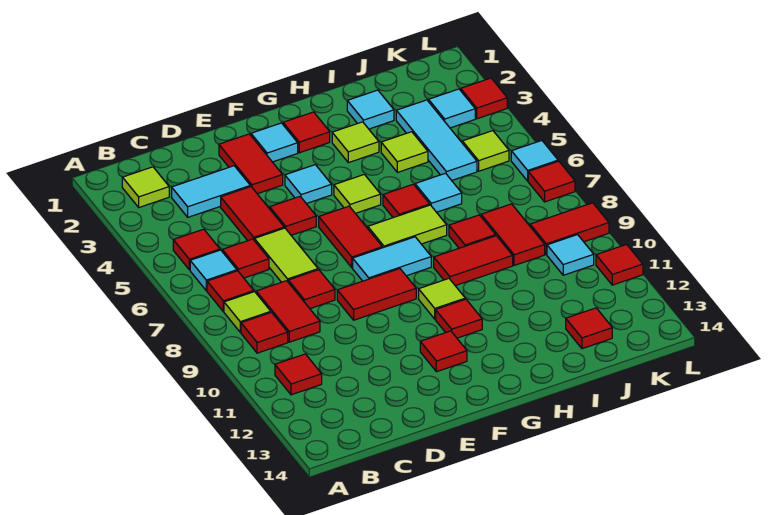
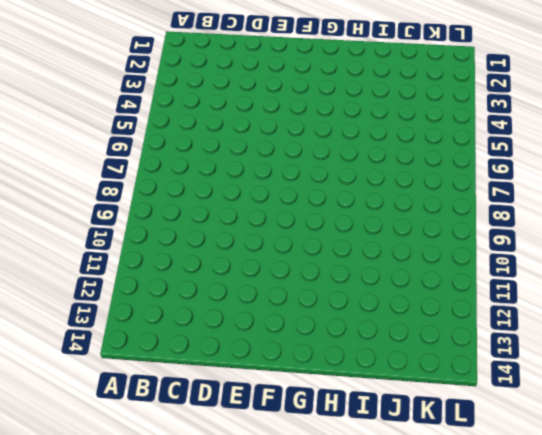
none -> lime tile B2 level 1
none -> red tile B5 level 1
none -> cyan tile B6 level 1
none -> red tile B7 level 1

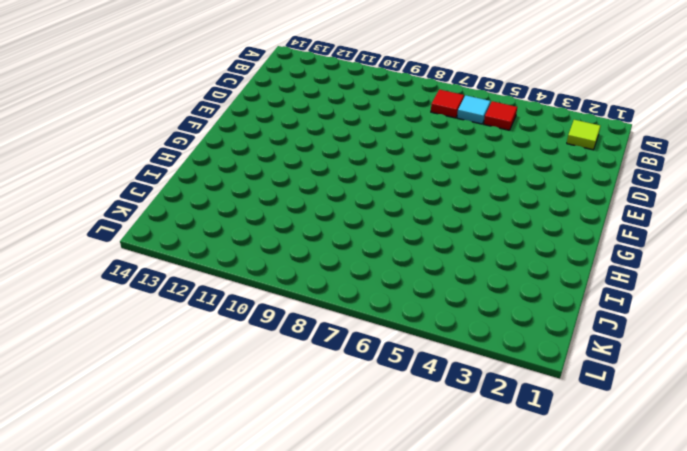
none -> lime tile B8 level 1
none -> red tile B9 level 1
none -> red tile B11 level 1
none -> cyan tile C3:D3 level 1

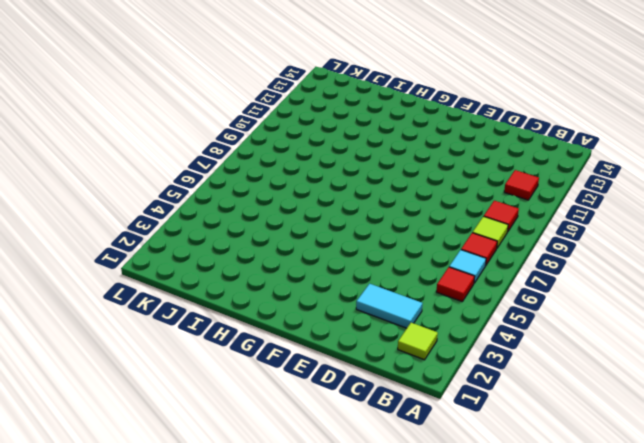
none -> red tile C6 level 1
none -> red tile C8:C9 level 1
none -> red tile D4:D5 level 1
none -> lime tile D6:D7 level 1

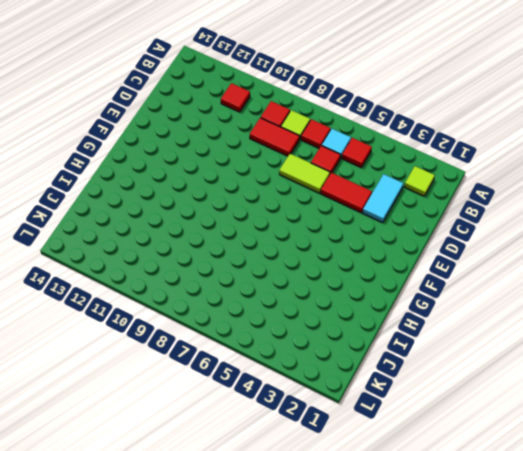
none -> red tile D8 level 1
none -> red tile E2:E3 level 1
none -> red tile E5 level 1
none -> red tile E9:F9 level 1

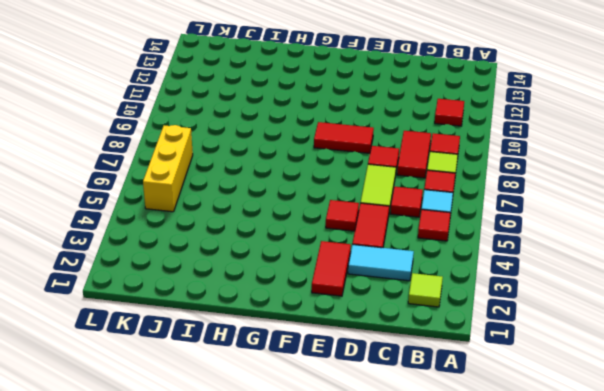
yellow brick K5:K7 level 1 -> lime tile K5 level 1
none -> cyan tile F2 level 1
none -> cyan tile F4 level 1
none -> red tile F6:F7 level 1
none -> cyan tile F8:G8 level 1

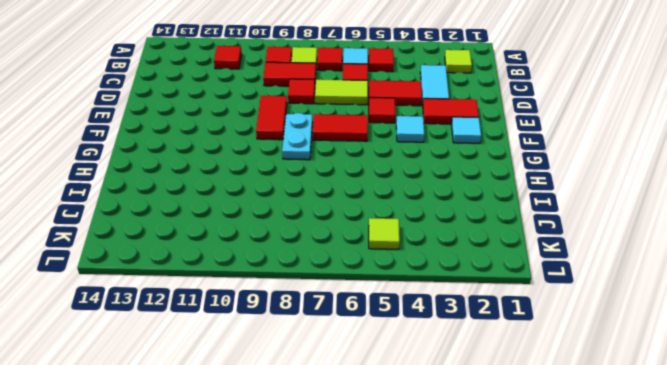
cyan plate F8:G8 level 1 -> cyan tile F8:G8 level 1
none -> red tile F12 level 1
none -> red tile G2 level 1
none -> lime tile G5 level 1
none -> lime tile G7:H7 level 1

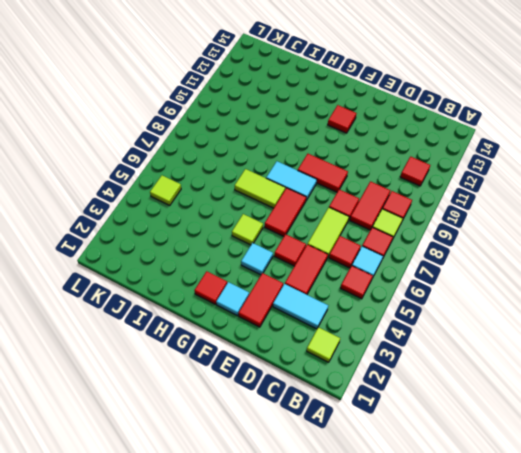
none -> lime tile G10 level 1
none -> red tile G11 level 1
none -> lime tile H3 level 1
none -> red tile H6 level 1

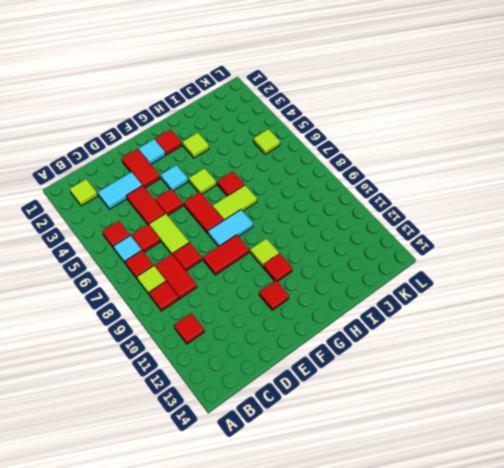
none -> red tile H9:I9 level 1
none -> cyan tile I2 level 1
none -> lime tile I4 level 1
none -> cyan tile I6 level 1

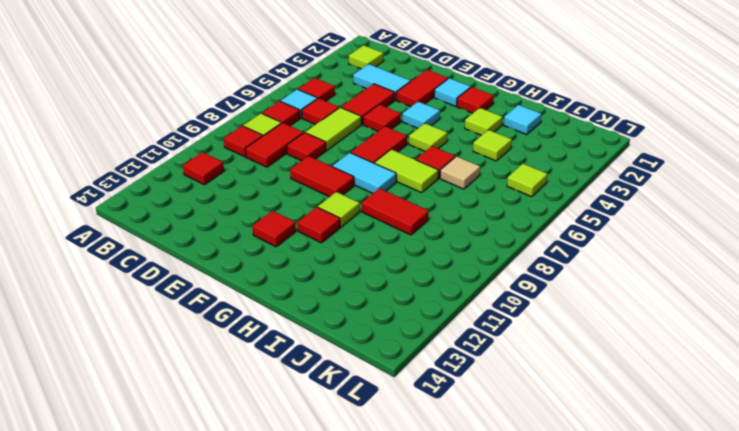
tan tile I6 level 1 -> cyan tile I6 level 1
none -> red tile I8 level 1
none -> cyan tile J3:J5 level 1
none -> red tile J8:J9 level 1
none -> red tile J13 level 1

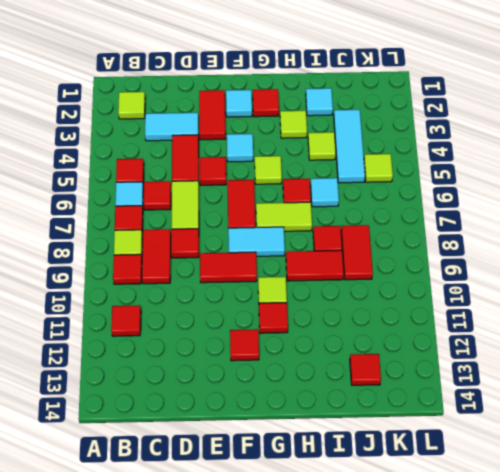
none -> cyan tile K3 level 1
none -> red tile K9:L9 level 1
none -> cyan tile K10 level 1
none -> red tile L3 level 1

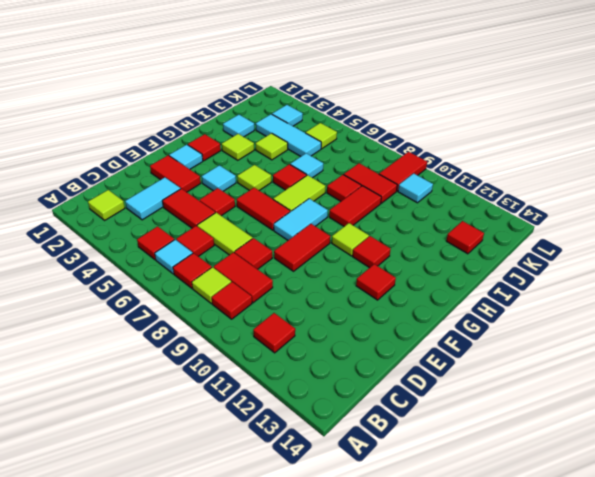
none -> red tile L3 level 1
none -> cyan tile L6 level 1
none -> red tile L7 level 1
none -> red tile L11 level 1

